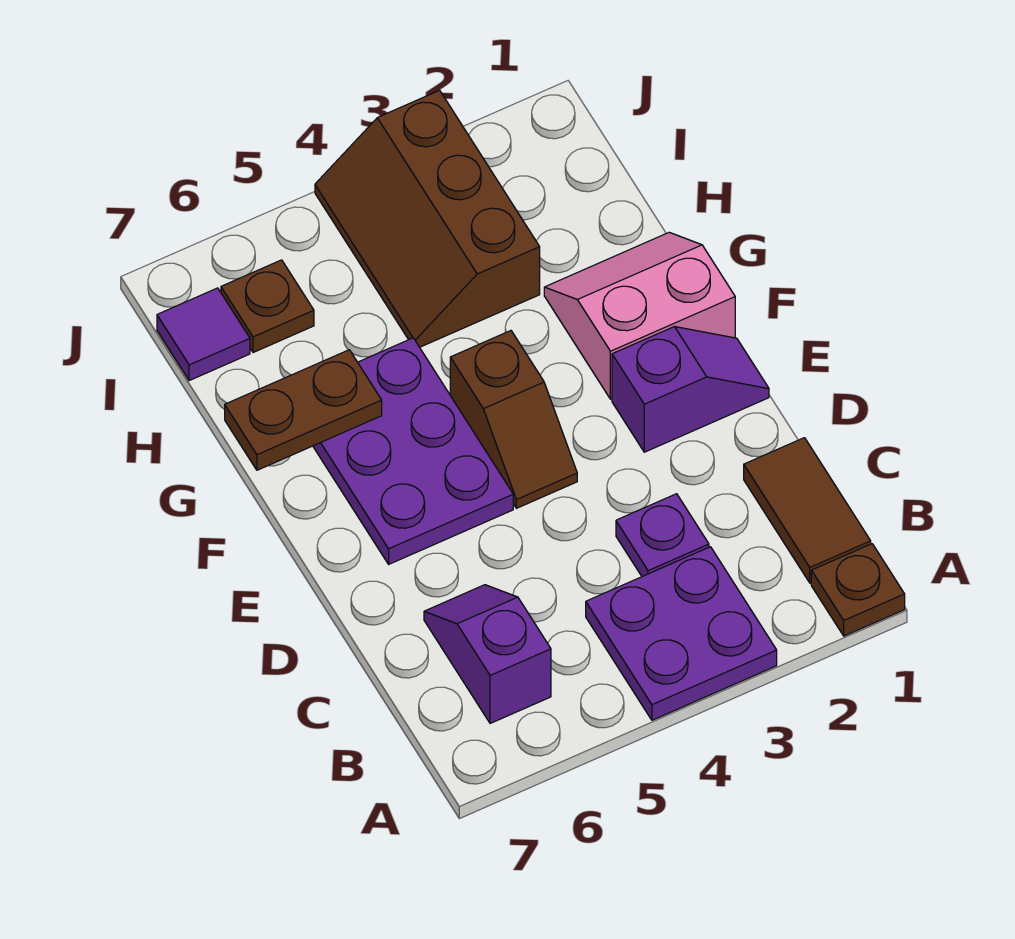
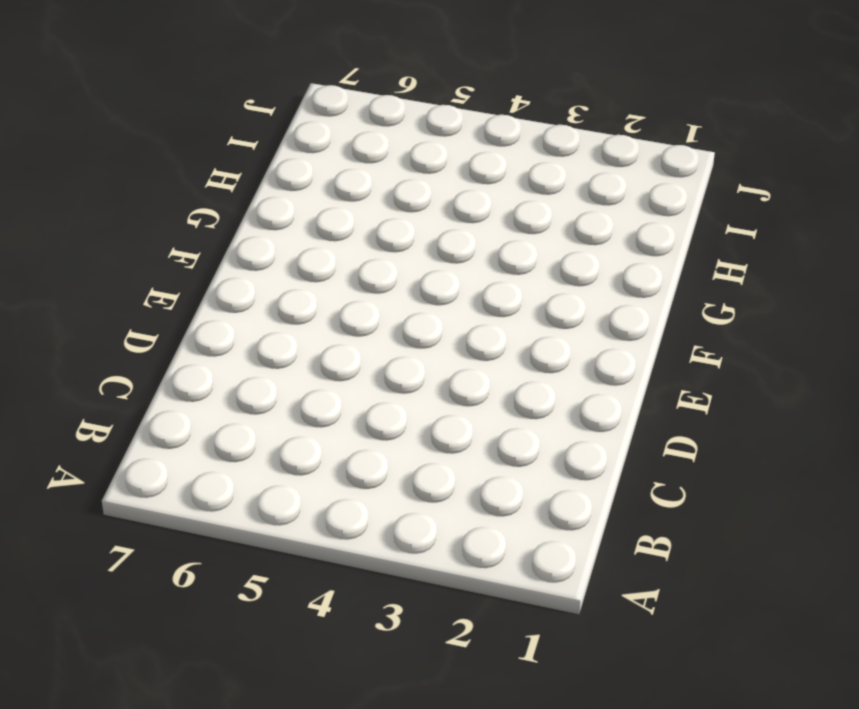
none -> brown plate A1 level 1
none -> purple plate A3:B4 level 1
none -> brown tile B1:C1 level 1

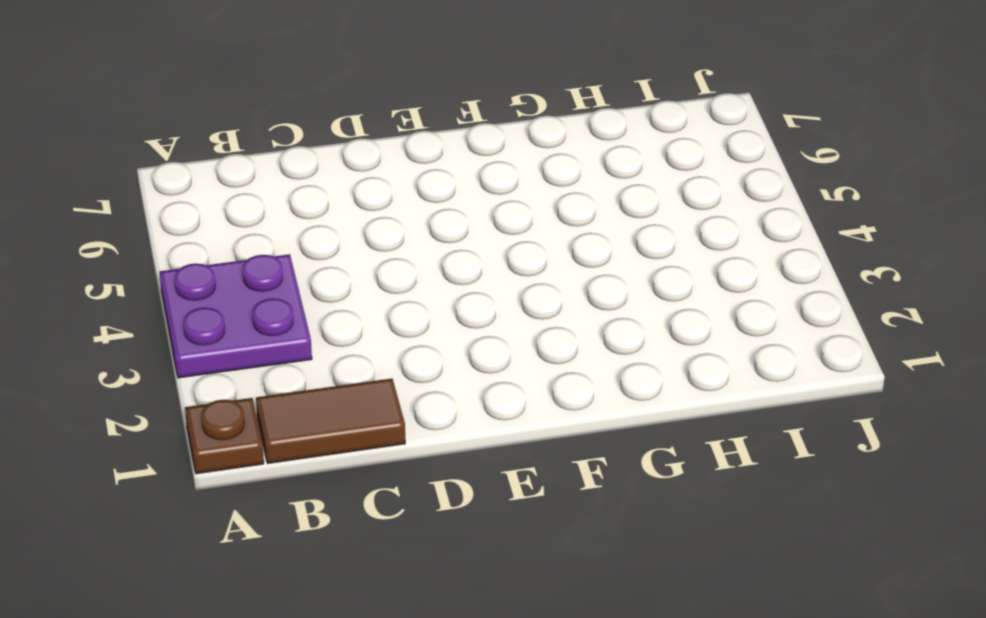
none -> purple slope B6:C6 level 1 top B
none -> purple plate C3 level 1
none -> purple slope E1:E2 level 1 top 2

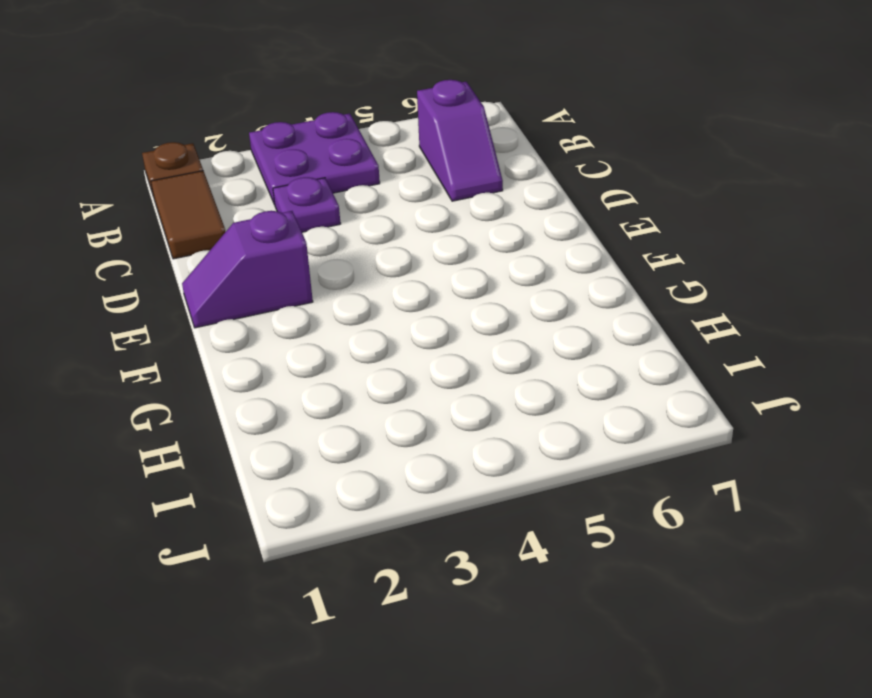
none -> brown slope E4:F4 level 1 top F
none -> purple plate E5:G6 level 1
none -> pink slope F1:G2 level 1 top F

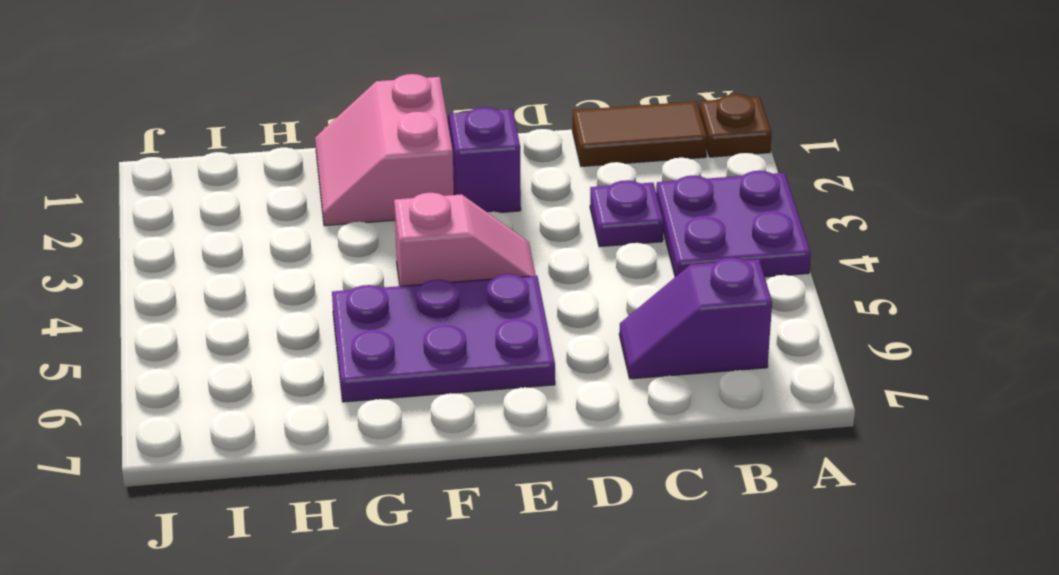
pink slope E4:F4 level 1 top F -> brown slope E4:F4 level 1 top F
none -> brown slope H3:J4 level 1 top 3
none -> brown plate I6 level 1
none -> purple tile I7 level 1

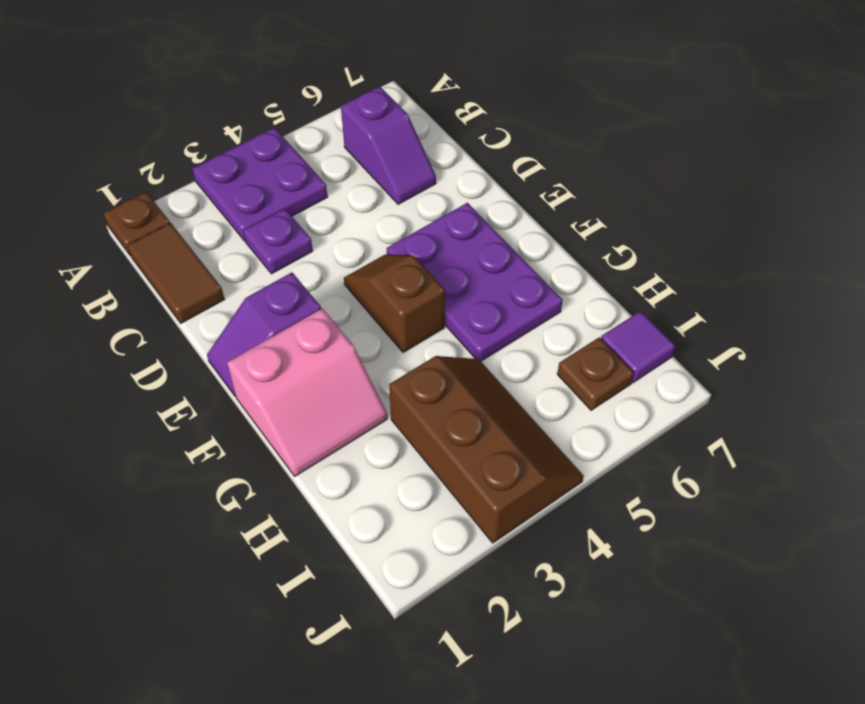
none -> brown plate G6:G7 level 2

